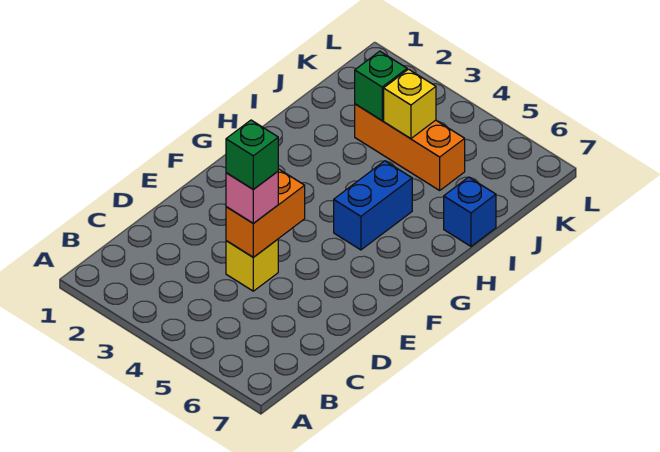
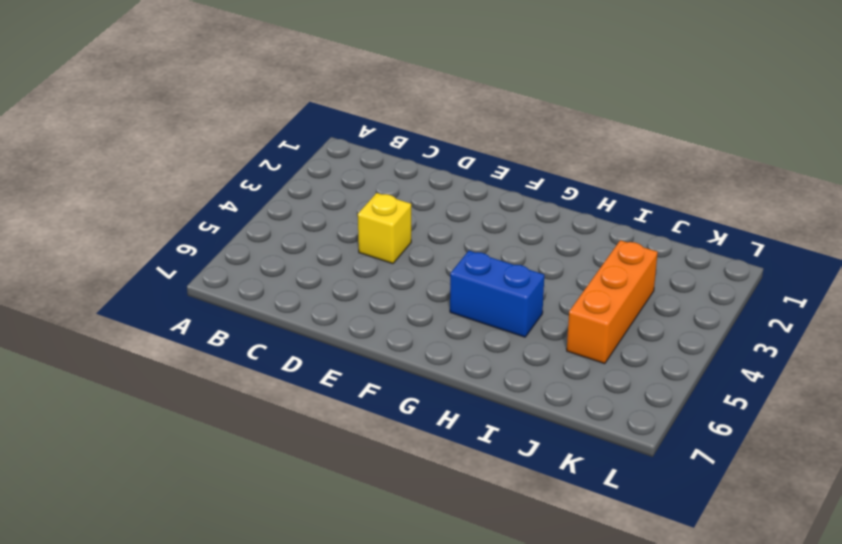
none -> blue brick I7 level 1
none -> orange brick D4:E4 level 2

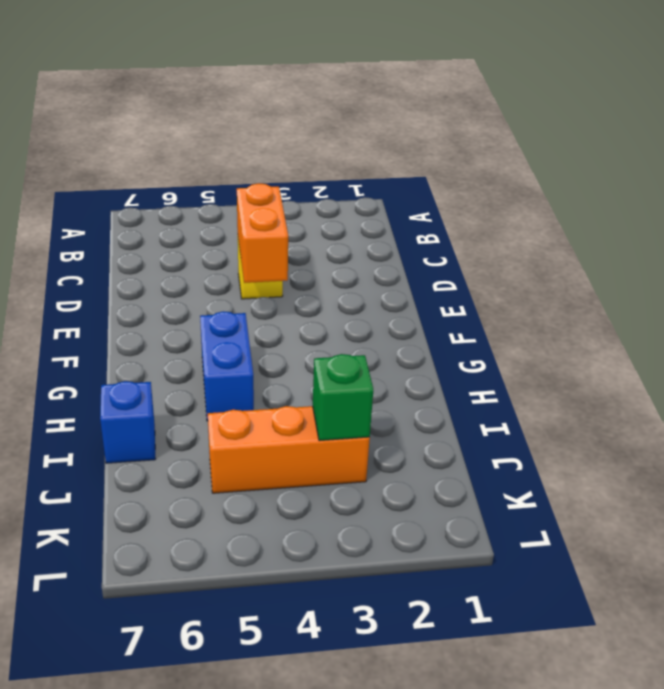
none -> yellow brick J4 level 2
none -> pink brick D4 level 3

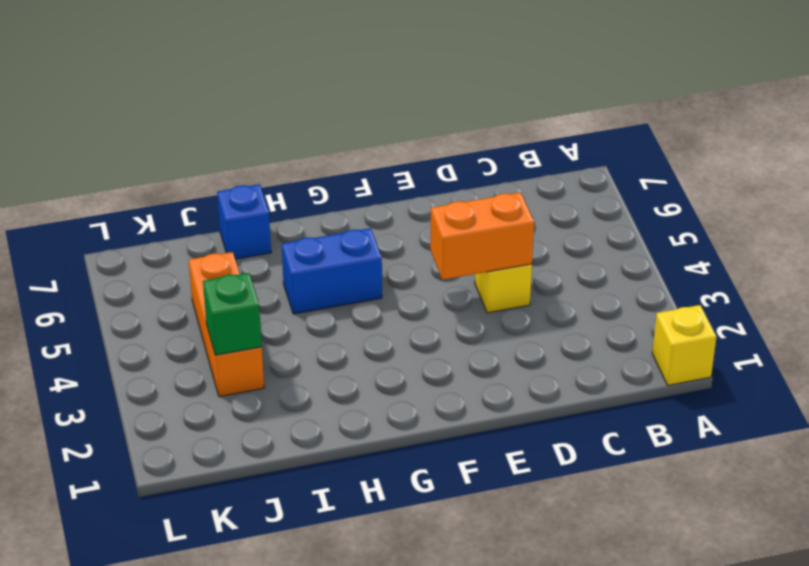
yellow brick A1 level 1 -> yellow brick J4 level 2
none -> pink brick D4 level 3
none -> green brick D4 level 4

